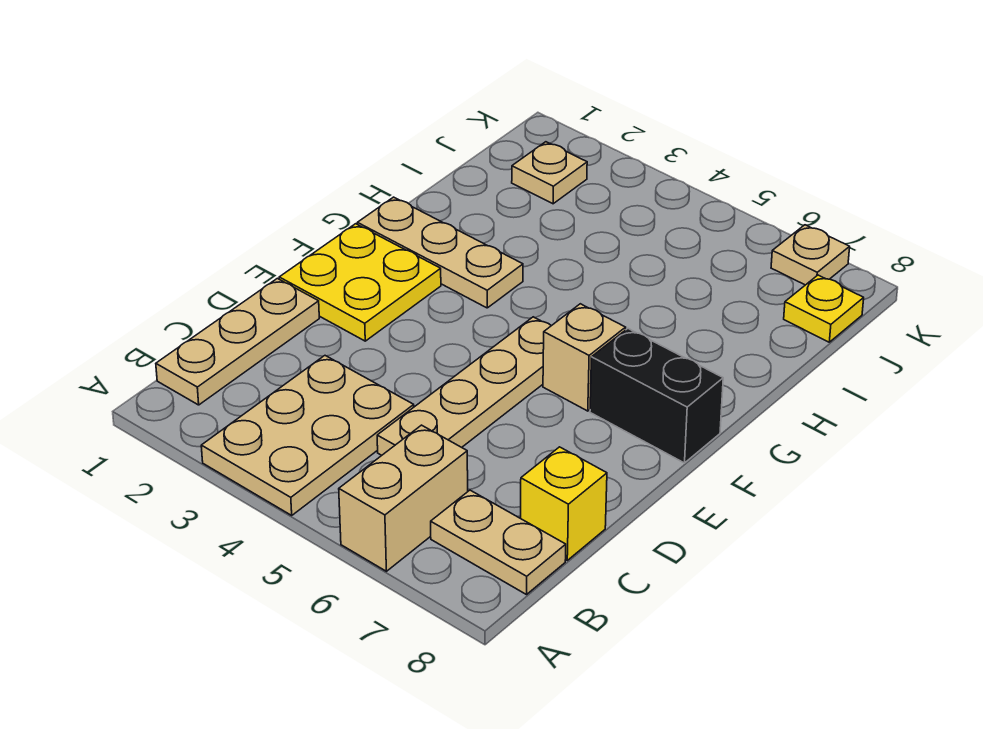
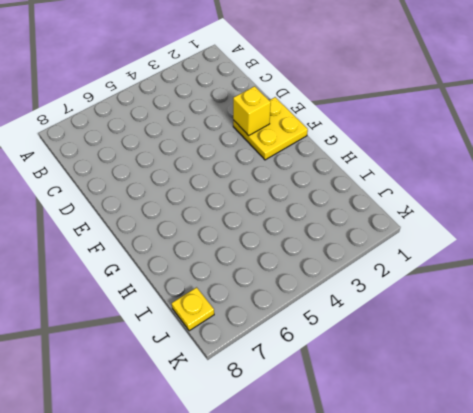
yellow brick E2 level 2 -> yellow brick C8 level 1
none -> tan plate A3:C4 level 1
none -> tan brick A6:B6 level 1
none -> tan plate B1:D1 level 1

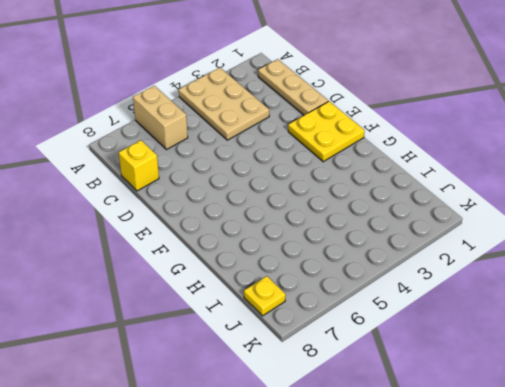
none -> tan plate B7:B8 level 1
none -> tan plate C5:F5 level 1
none -> tan brick F6 level 1

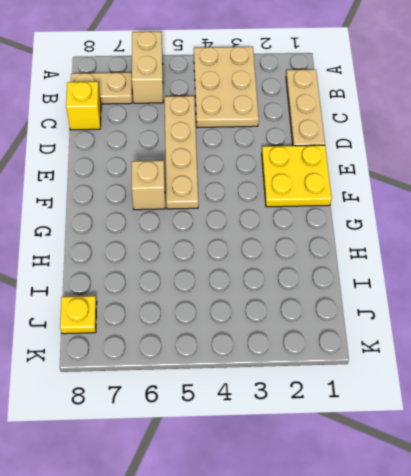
none -> black brick F7:F8 level 1
none -> tan plate G1:G3 level 1
none -> tan plate J2 level 1

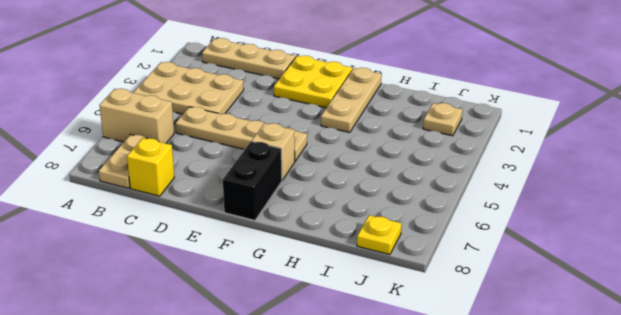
none -> tan plate K7 level 1

